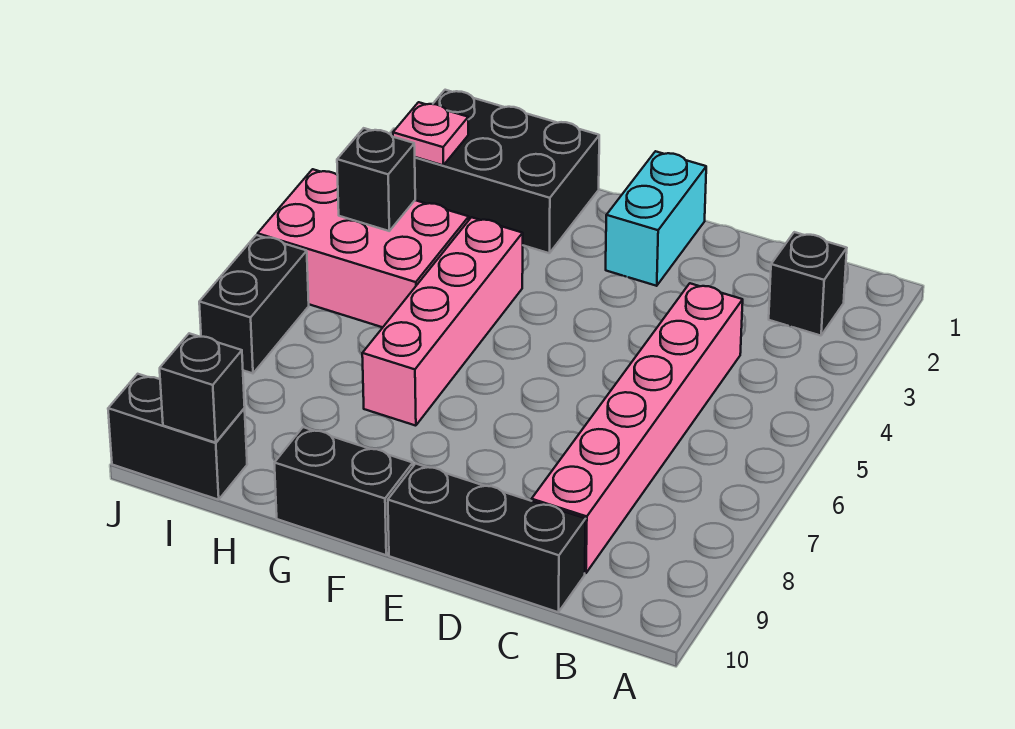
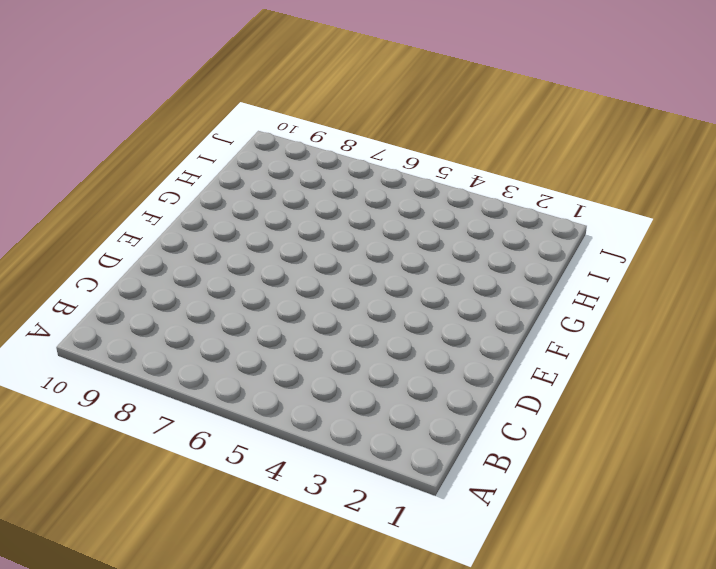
none -> black brick B2 level 1
none -> pink brick C4:C9 level 1
none -> black brick C10:E10 level 1

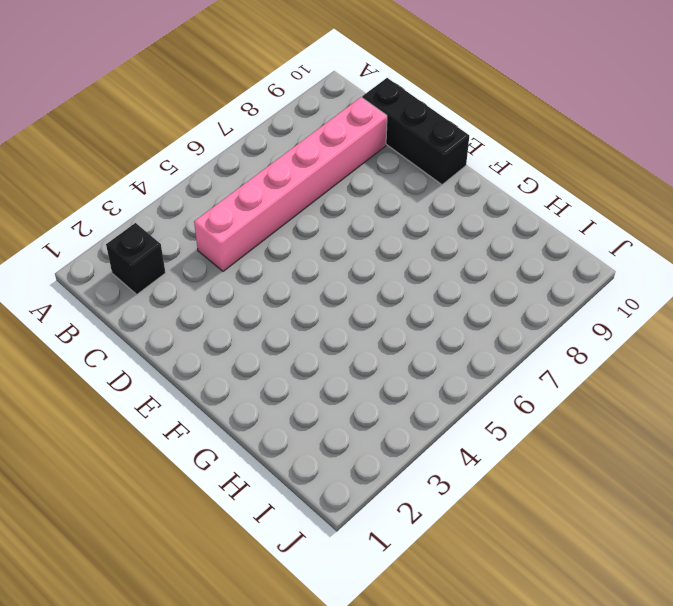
none -> cyan brick E1:E2 level 1
none -> black brick F10:G10 level 1
none -> black brick G1:I2 level 1

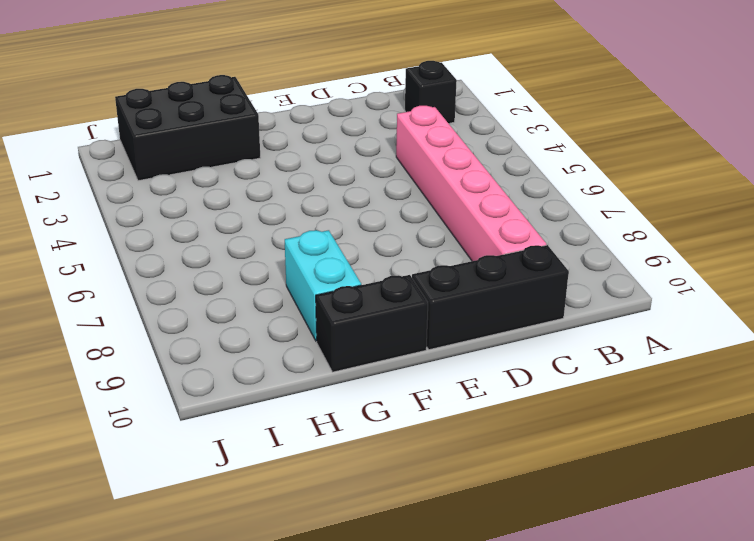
cyan brick G8:G9 level 1 -> cyan brick E1:E2 level 1
none -> pink brick G4:G7 level 1
none -> pink brick H4:J5 level 1
none -> black brick I10:J10 level 1

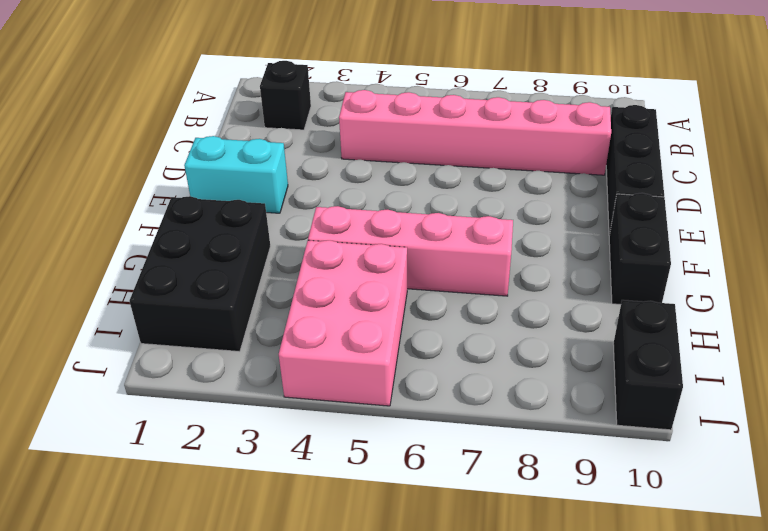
none -> black brick J6:J7 level 1
none -> pink plate I2 level 2
none -> black brick I4 level 2

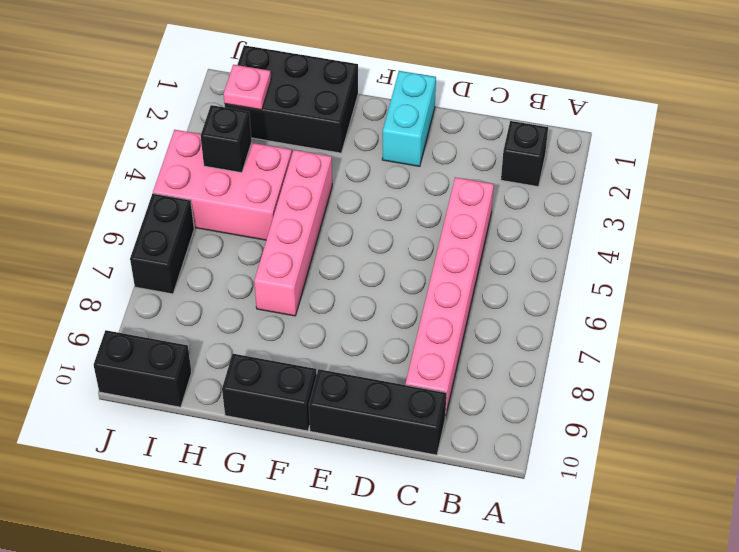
none -> black brick I10 level 2

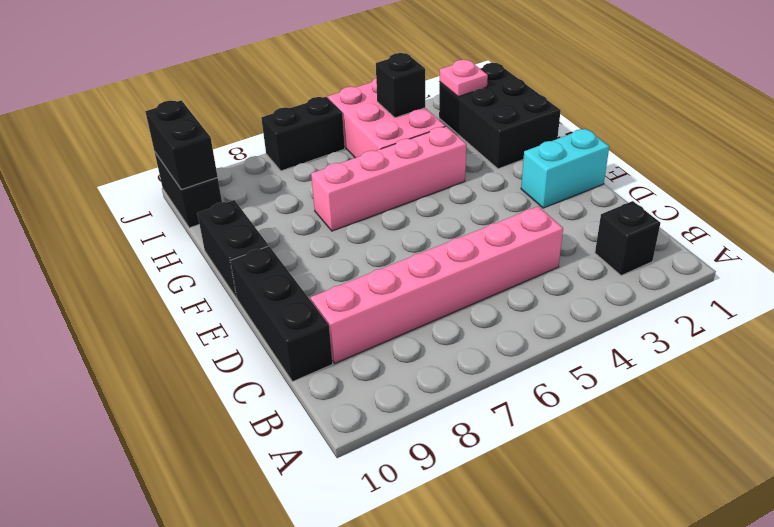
black brick I10:J10 level 2 -> black brick I10 level 2

